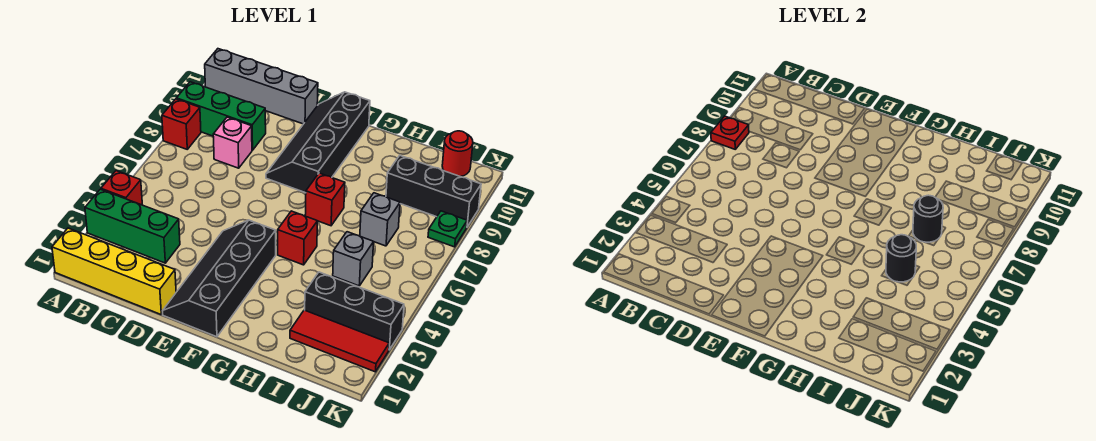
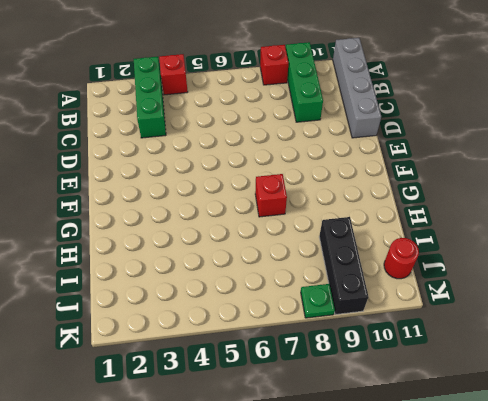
none -> yellow brick A1:D1 level 1
none -> pink brick C8 level 1
none -> black slope E1:F4 level 1 top F

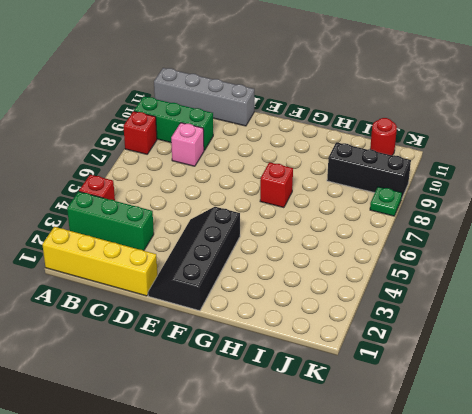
none -> black slope E8:F11 level 1 top F
none -> red brick G5 level 1
none -> red tile I2:K2 level 1

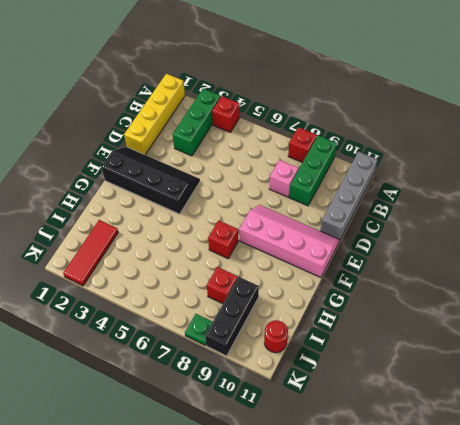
pink slope E8:F11 level 1 top F -> black slope E8:F11 level 1 top F
red brick I8 level 1 -> red brick G5 level 1
none -> black brick I3:K3 level 1
none -> grey brick I5 level 1
none -> grey brick I7 level 1

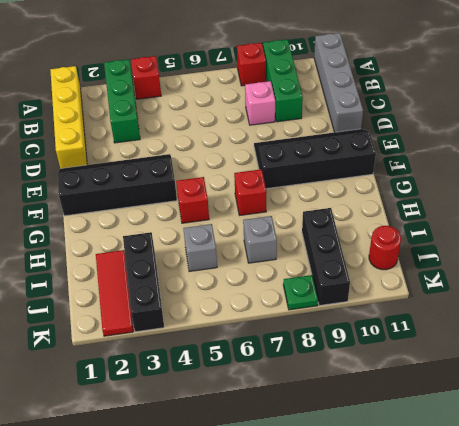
none -> red plate A8 level 2
none -> black round brick I5 level 2
none -> black round brick I7 level 2

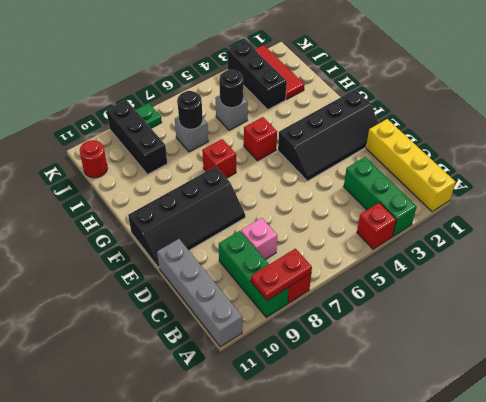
red plate A8:A9 level 2 -> red plate A8 level 2

